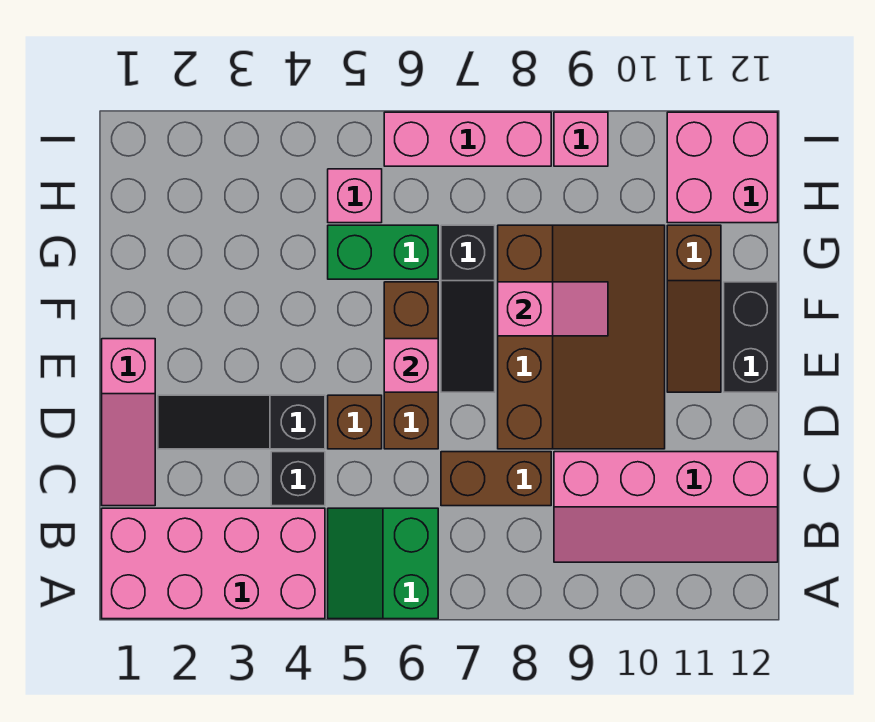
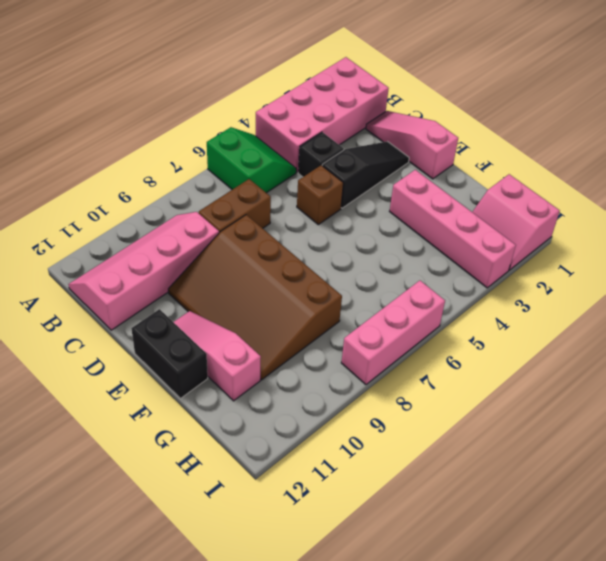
pink slope E11:G11 level 1 top G -> brown slope E11:G11 level 1 top G
pink brick F3:I3 level 1 -> none
pink slope H1:I2 level 1 top 1 -> none
none -> brown brick D6:F6 level 1
none -> black slope E7:G7 level 1 top G
none -> green brick G5:G6 level 1

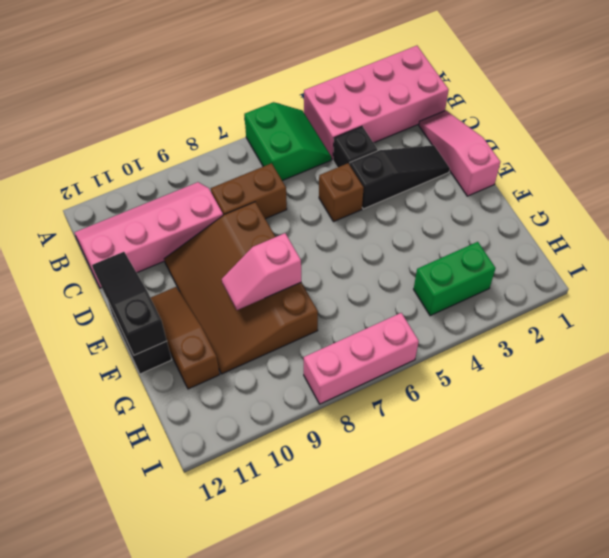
black slope D12:F12 level 2 top F -> black slope E7:G7 level 1 top G
green brick H3:H4 level 1 -> green brick G5:G6 level 1
none -> brown brick D6:F6 level 1
none -> pink brick H5 level 1
none -> pink brick H11:I12 level 1

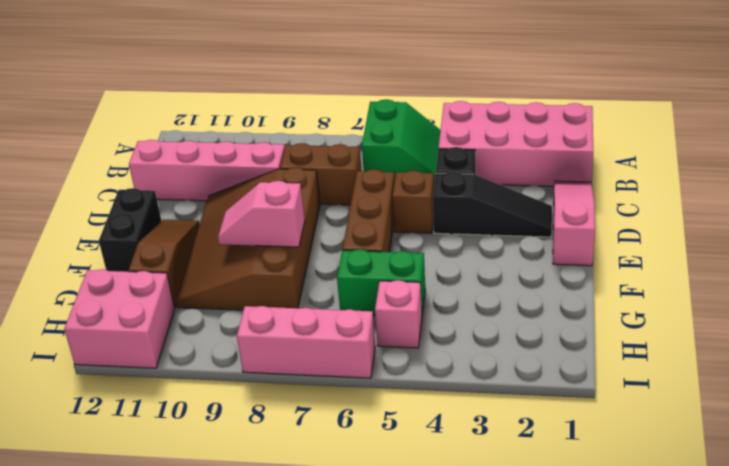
none -> black slope E7:G7 level 1 top G
none -> pink brick I9 level 1
none -> pink brick E6 level 2

